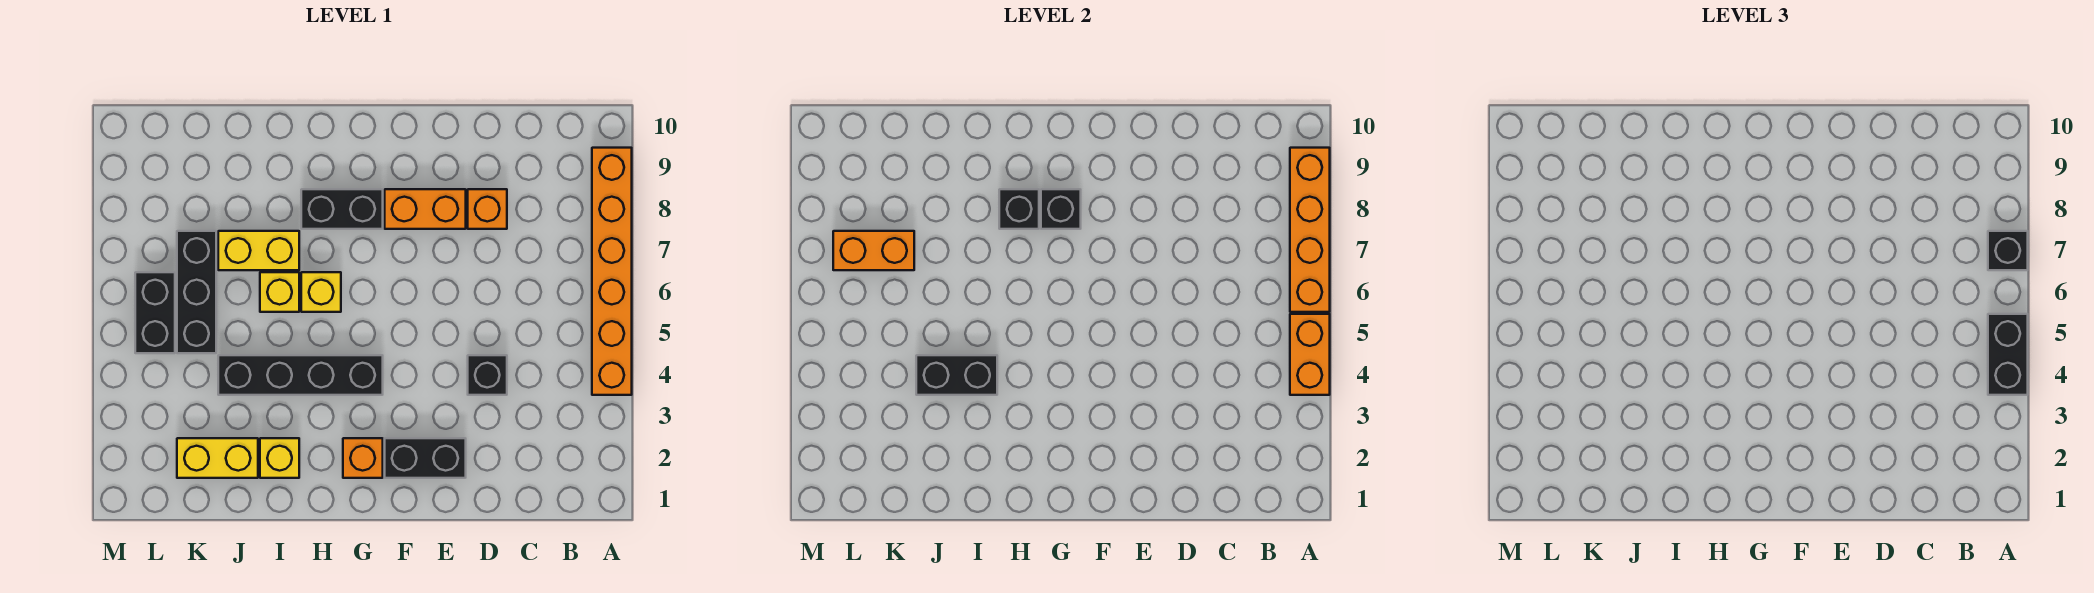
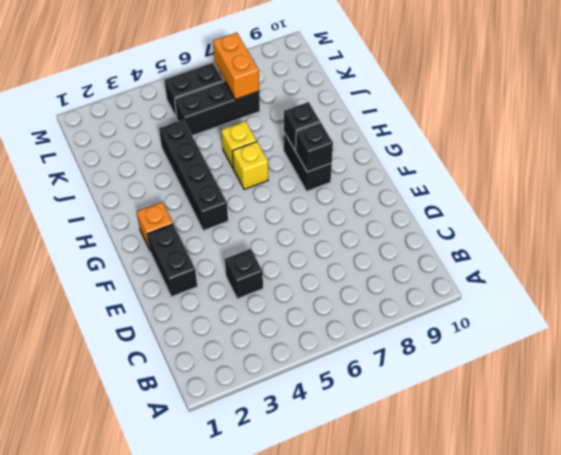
none -> orange brick A4:A9 level 1
none -> orange brick D8 level 1
none -> orange brick E8:F8 level 1

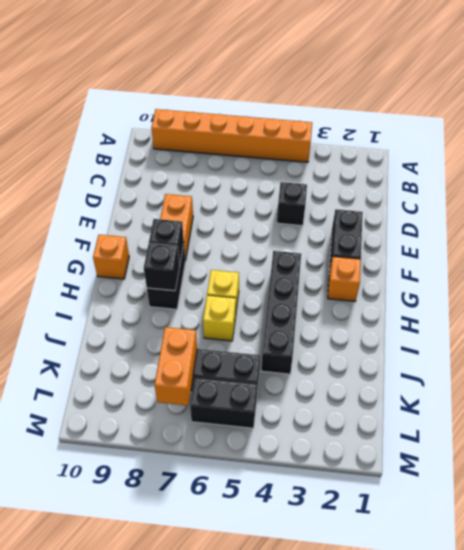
orange brick G10 level 1 -> orange brick D8 level 1
none -> yellow brick I2 level 1
none -> yellow brick I7:J7 level 1
none -> yellow brick J2:K2 level 1

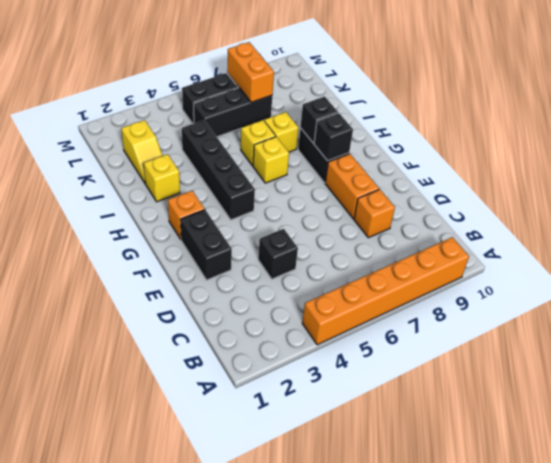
yellow brick I7 level 1 -> yellow brick I7:J7 level 1
yellow slope J2:K2 level 1 top K -> yellow brick J2:K2 level 1
none -> orange brick A4:A5 level 2
none -> orange brick A6:A9 level 2
none -> black brick I4:J4 level 2

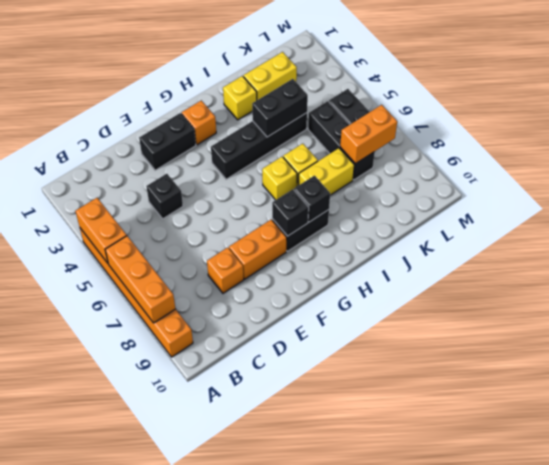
orange brick A6:A8 level 2 -> orange brick A6:A9 level 2
none -> black brick A4:A5 level 3
none -> black brick A7 level 3

